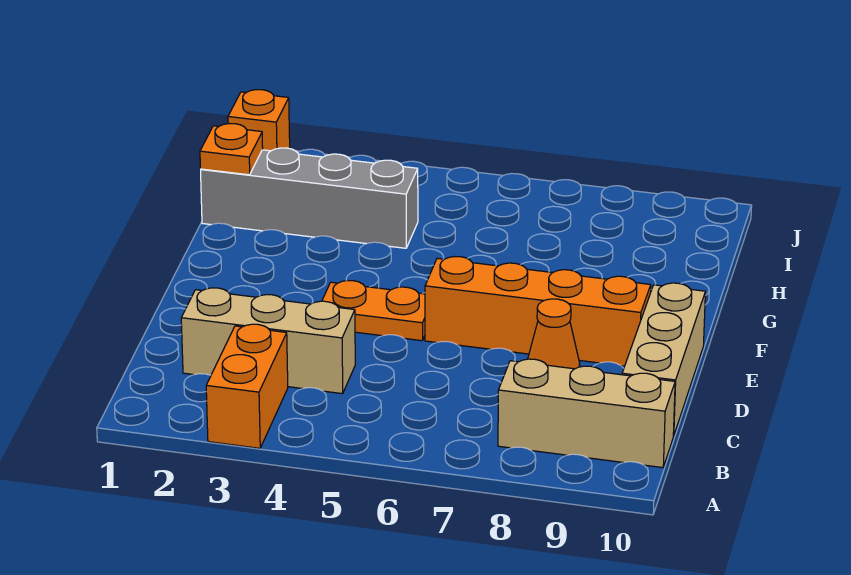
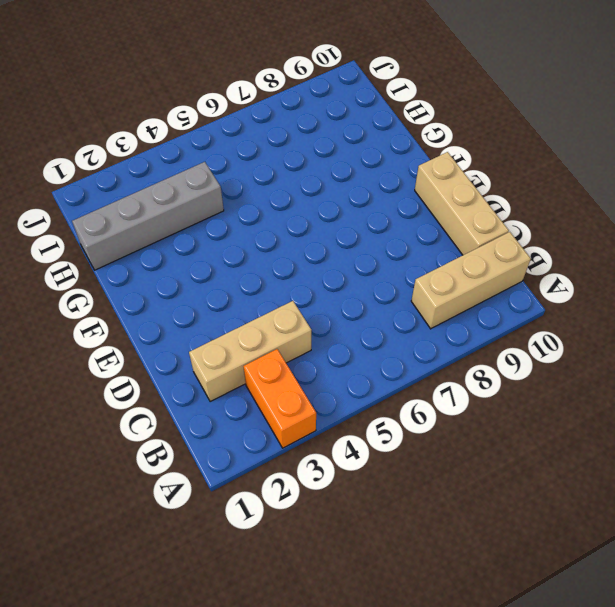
none -> orange cone D8 level 1
none -> orange plate E4:E5 level 1

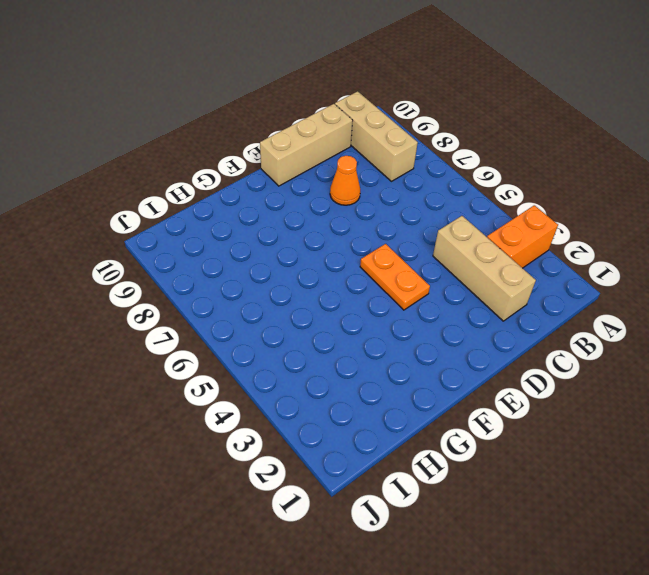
none -> orange brick E6:E9 level 1
none -> grey brick H1:H4 level 1

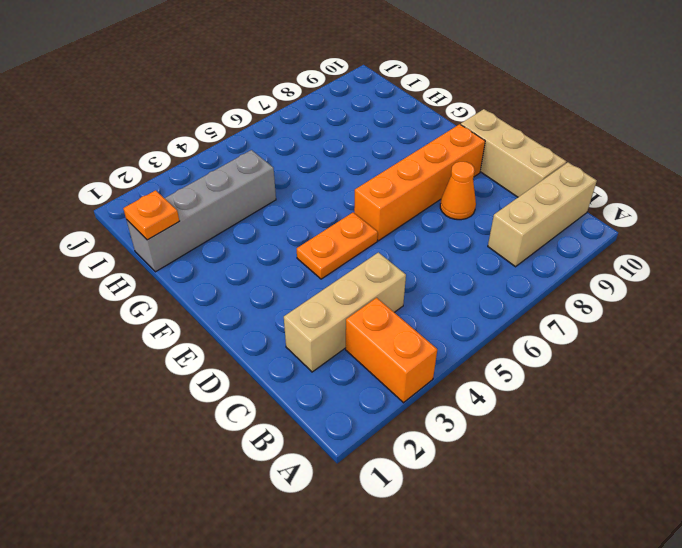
none -> orange brick J1 level 1

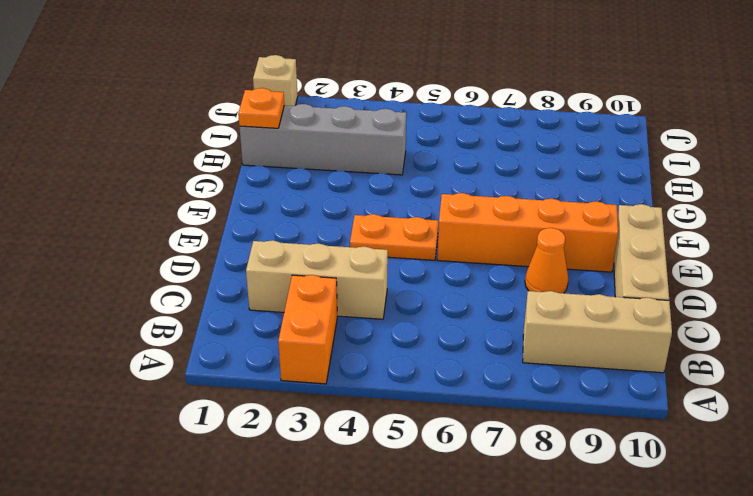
tan brick J1 level 1 -> orange brick J1 level 1

